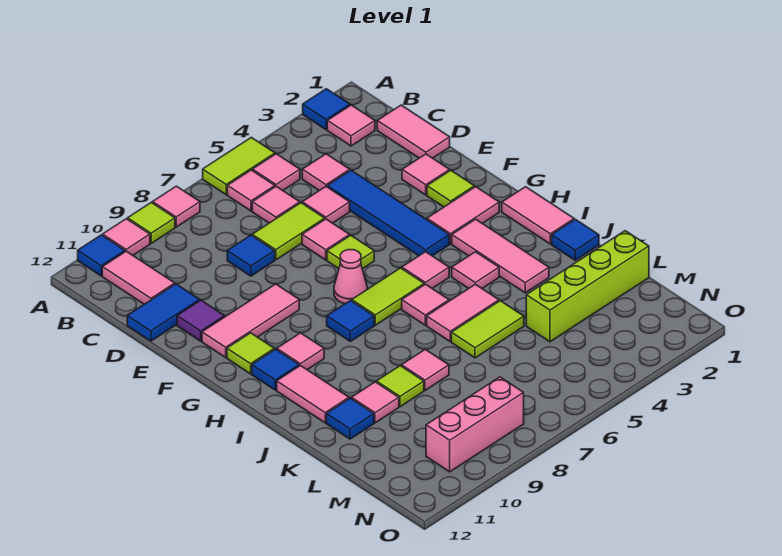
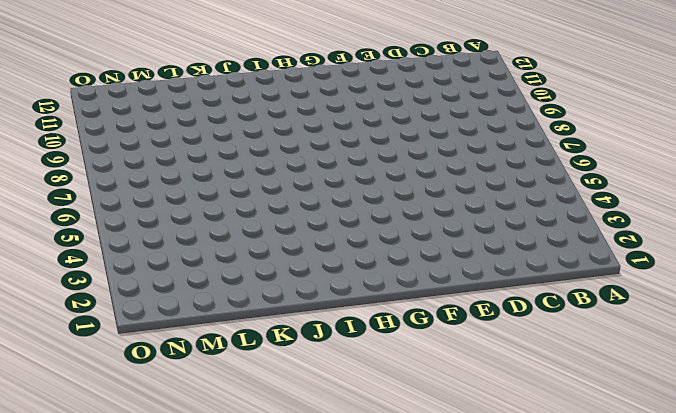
none -> blue tile A2 level 1
none -> lime tile A5:A6 level 1
none -> pink tile A8 level 1
none -> lime tile A9 level 1

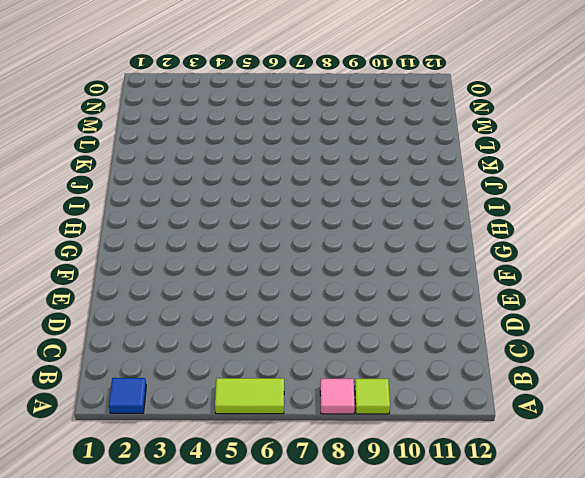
none -> pink tile A10 level 1
none -> blue tile A11 level 1
none -> pink tile B2 level 1
none -> pink tile B5 level 1

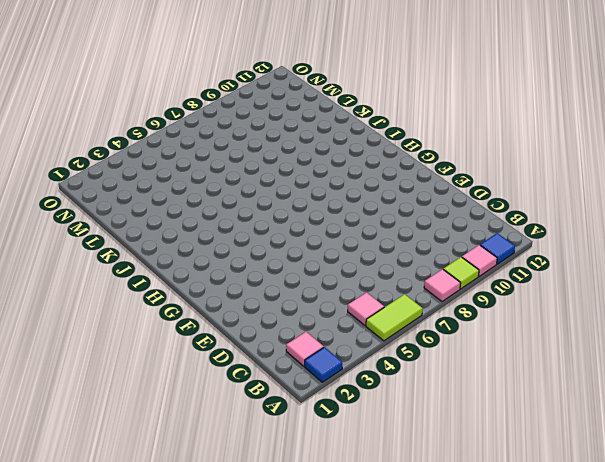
none -> pink tile B6 level 1
none -> pink tile B11:C11 level 1
none -> pink tile C1:D1 level 1
none -> pink tile C4 level 1

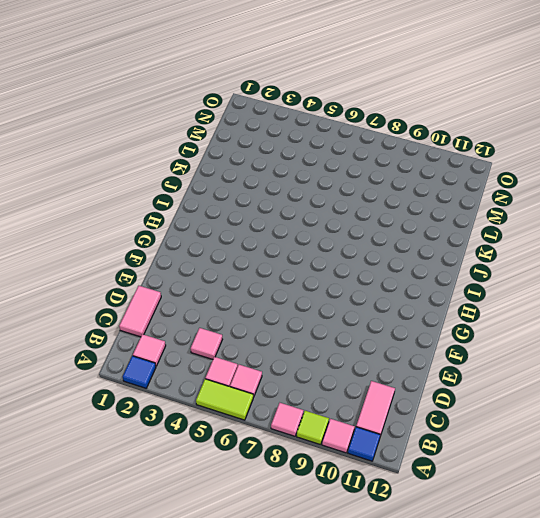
none -> pink tile C6 level 1
none -> blue tile D4:G4 level 1
none -> pink tile D5 level 1
none -> lime tile D6:D7 level 1

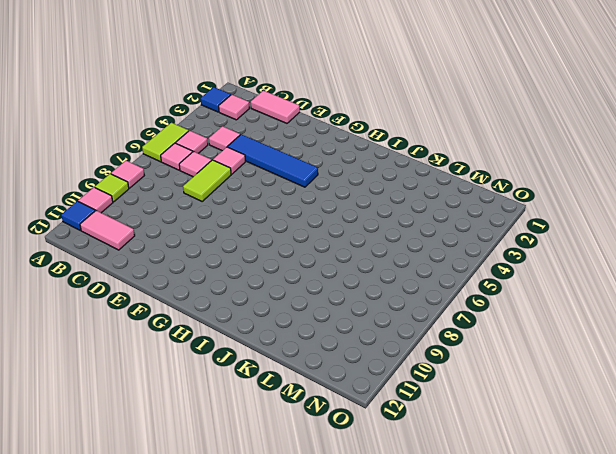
none -> blue tile D8 level 1
none -> blue tile D11:D12 level 1
none -> pink tile E2 level 1
none -> pink tile E6 level 1

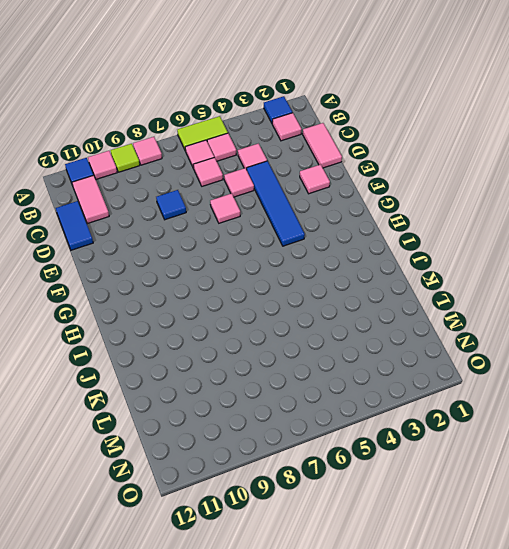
blue tile C12:D12 level 1 -> blue tile D11:D12 level 1
none -> lime tile D6:D7 level 1
none -> purple tile E11 level 1
none -> lime tile F2 level 1
none -> lime tile F6 level 1

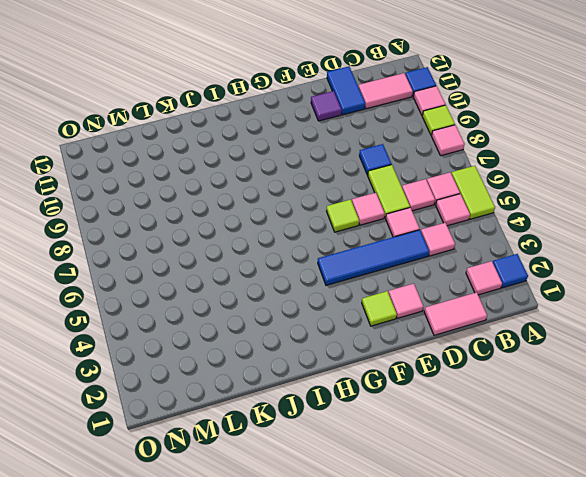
none -> pink tile F9:F11 level 1
none -> pink tile G2:G3 level 1
none -> pink cone G7 level 1
none -> lime tile G11 level 1

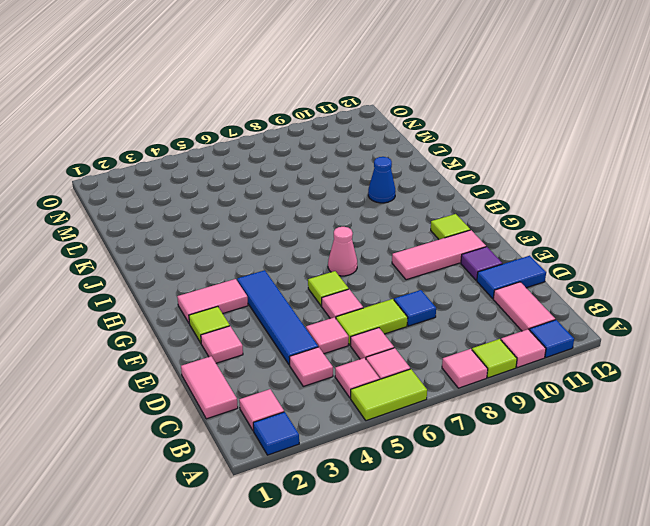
blue cone J10 level 1 -> none
none -> pink tile H1:I1 level 1
none -> pink tile H3:J3 level 1
none -> pink tile H5 level 1
none -> lime tile H6:H7 level 1

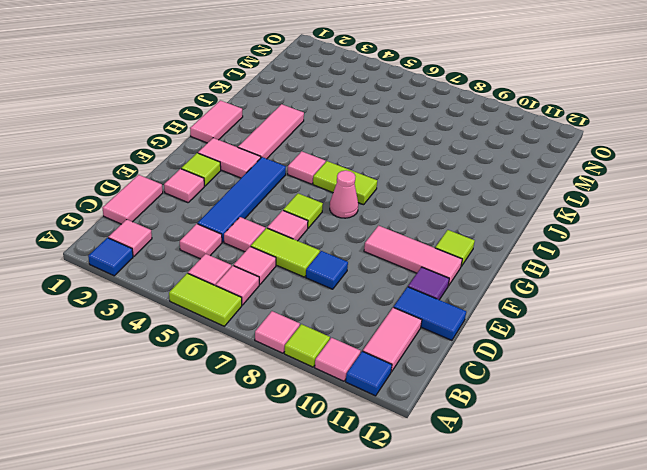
none -> blue tile H8 level 1
none -> pink tile H10 level 1
none -> blue tile H11 level 1
none -> pink tile I4 level 1

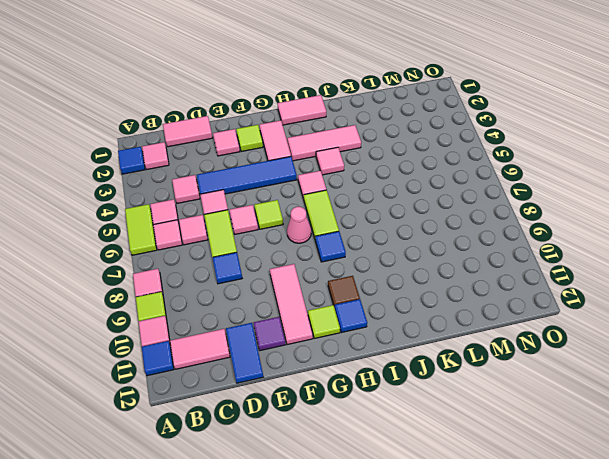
brown tile H10 level 1 -> pink tile H10 level 1
none -> pink tile I6 level 1
none -> pink tile I11:J11 level 1
none -> blue tile J1 level 1
none -> pink tile J5:J6 level 1

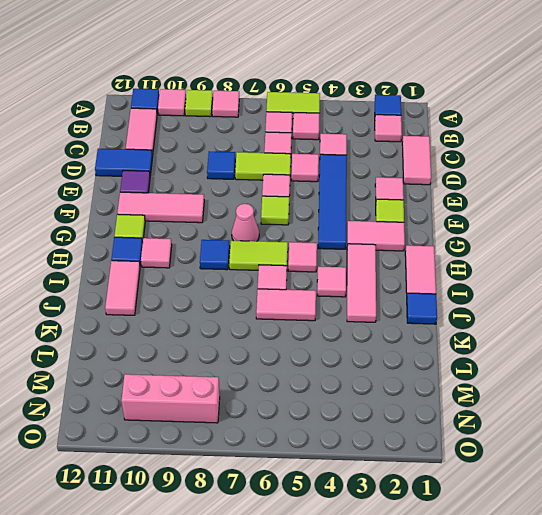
none -> lime tile K5:K6 level 1
none -> pink tile K8 level 1
none -> lime tile K9 level 1
none -> pink tile K10 level 1

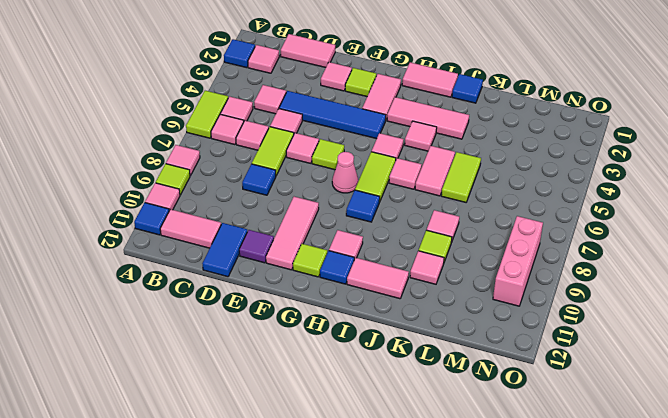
none -> blue tile K11 level 1
none -> lime brick L1:L4 level 1

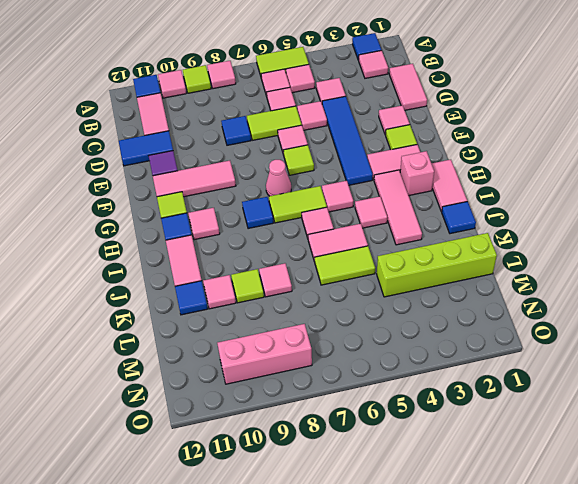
pink brick H2 level 1 -> none

